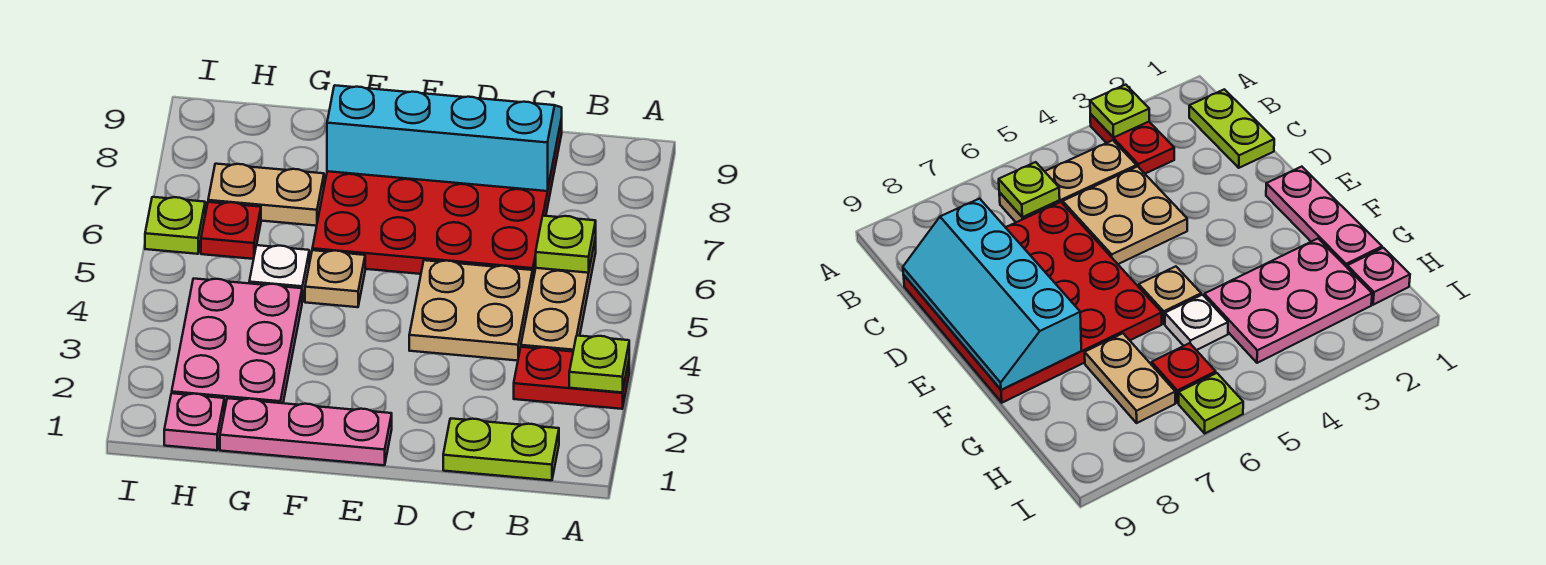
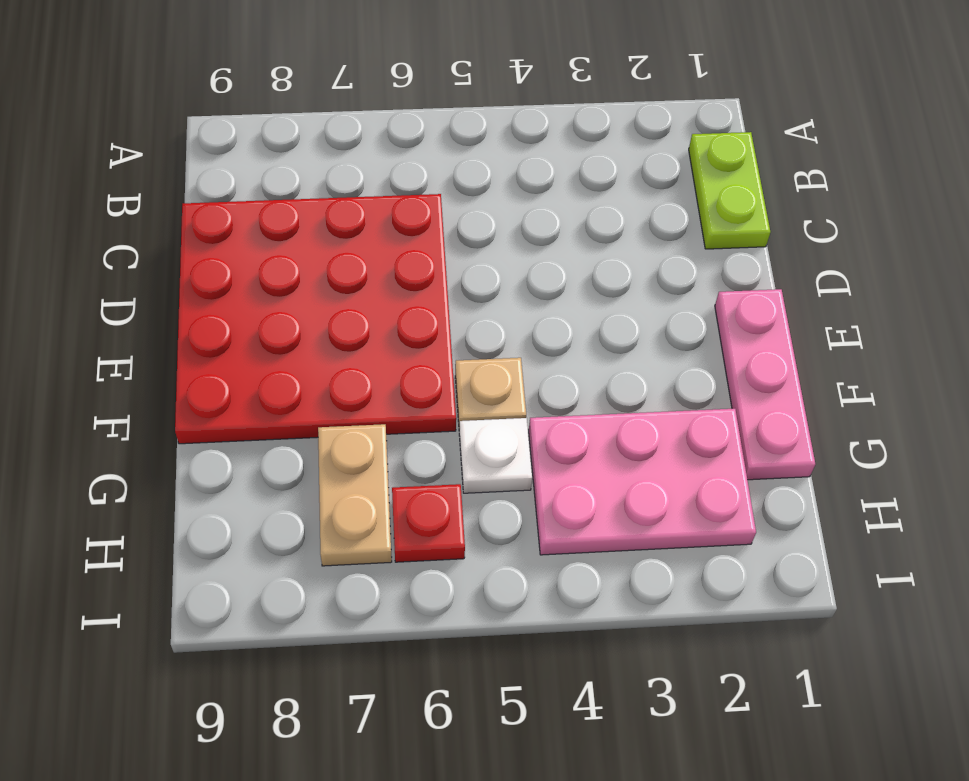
none -> red plate A3:B3 level 1
none -> tan plate B4:B6 level 1
none -> tan plate C4:D5 level 1

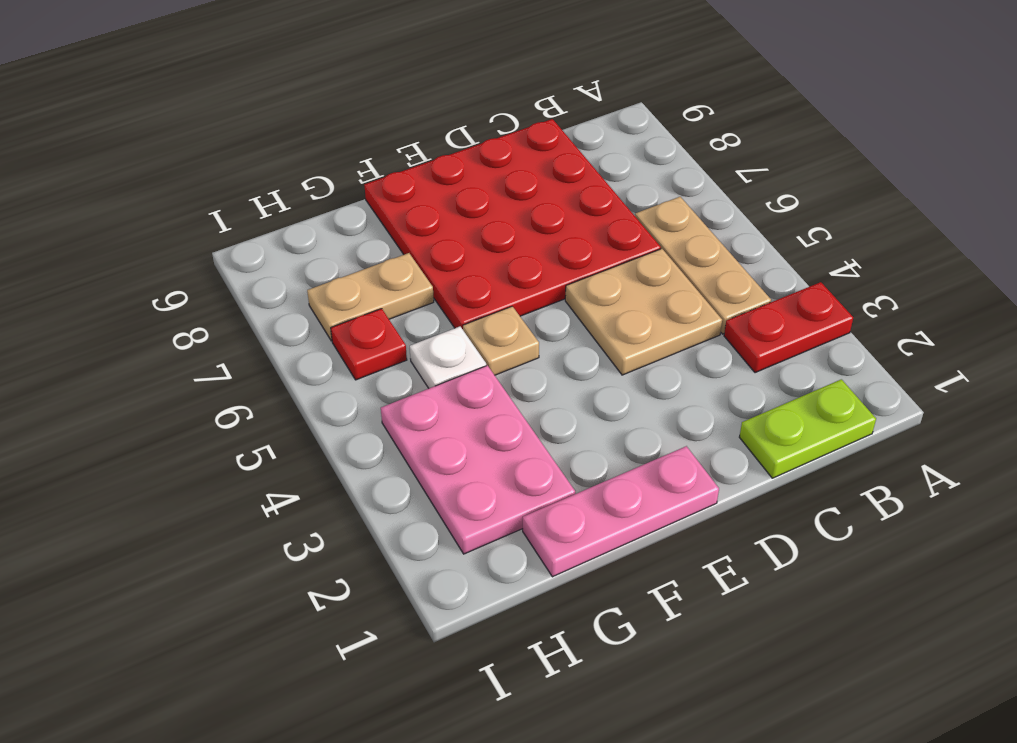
none -> pink plate H1 level 1
none -> lime plate I6 level 1
none -> lime plate A3 level 2

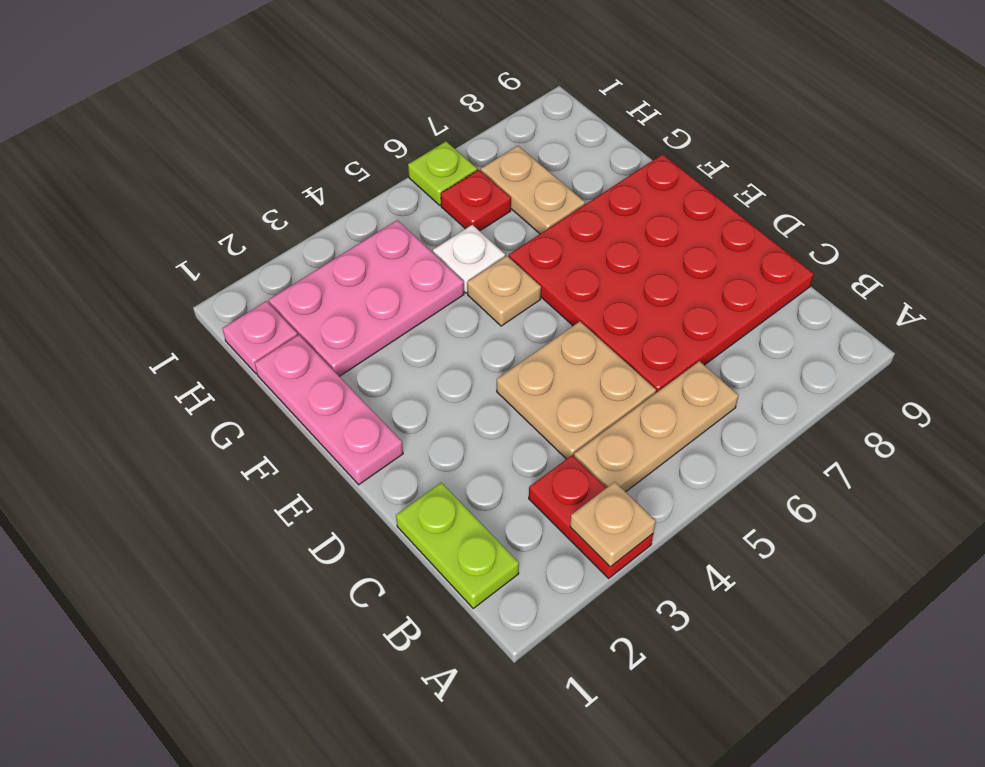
tan plate A3 level 2 -> lime plate A3 level 2
none -> lime plate B6 level 2
none -> cyan slope C8:F9 level 2 top 8

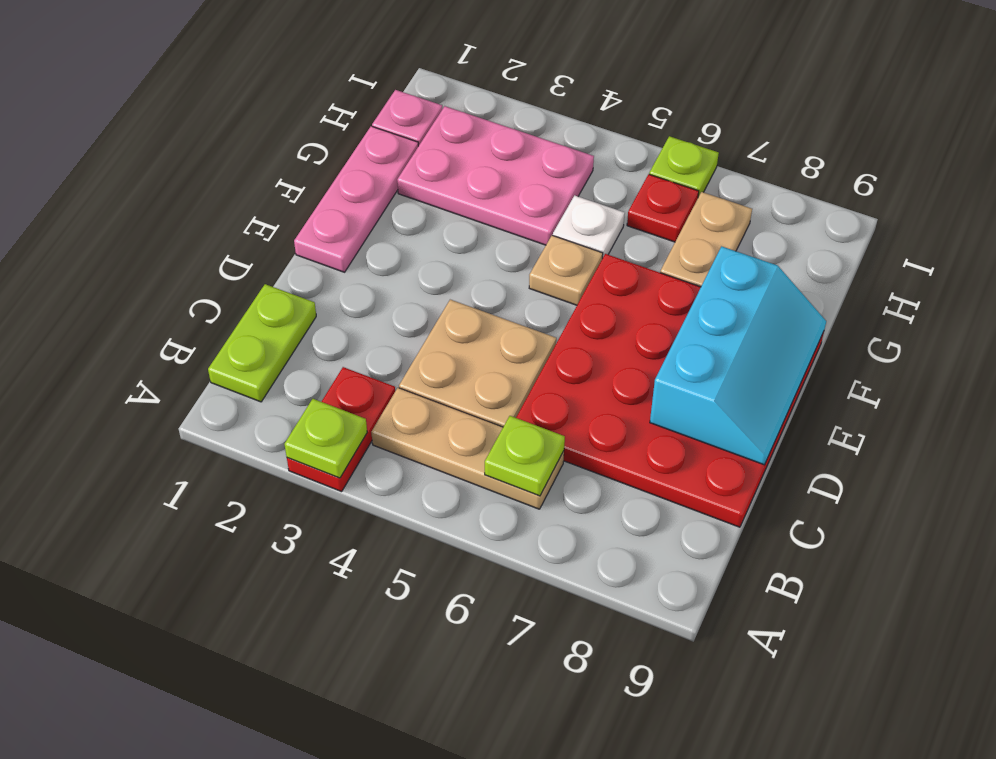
cyan slope D8:F9 level 2 top 8 -> cyan slope C8:F9 level 2 top 8

